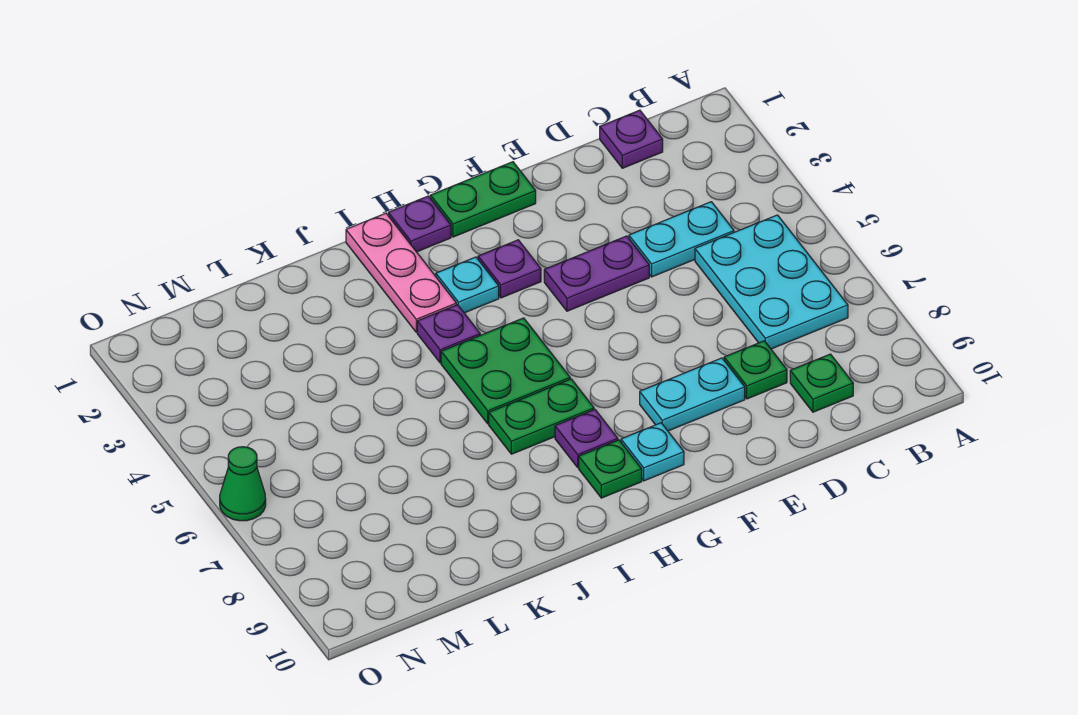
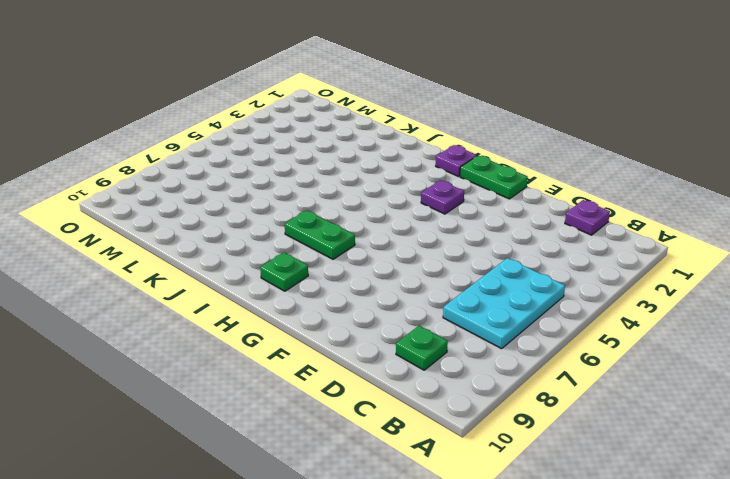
none -> cyan plate C4:D4 level 1
none -> green plate D8 level 1
none -> purple plate E4:F4 level 1

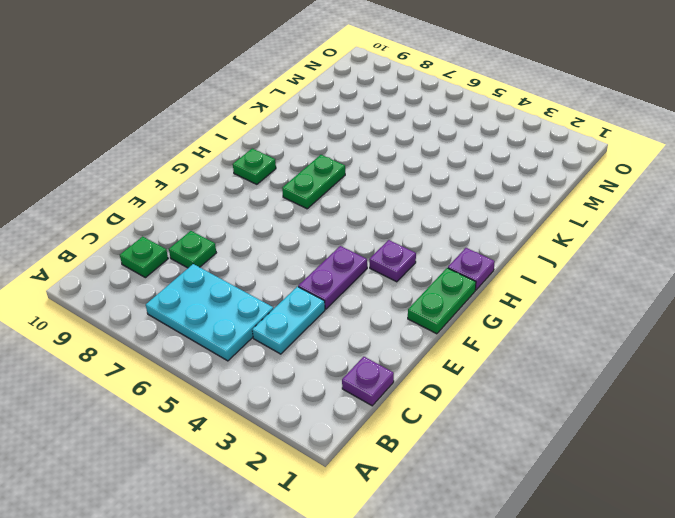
none -> cyan plate E8:F8 level 1
none -> cyan plate G9 level 1
none -> cyan plate H3 level 1

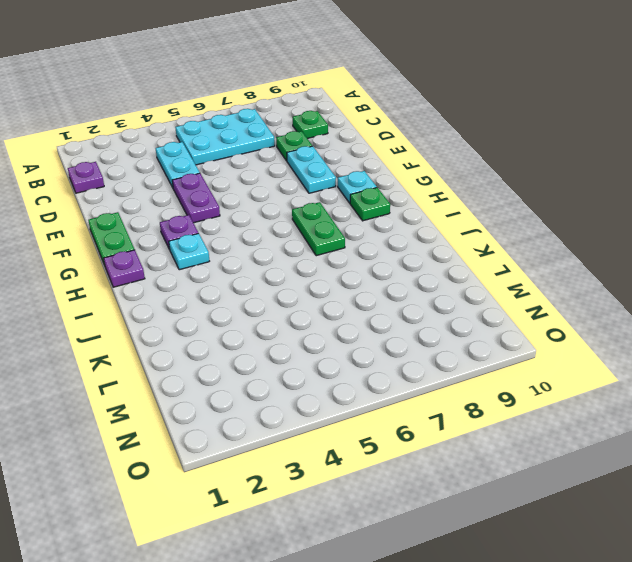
none -> green plate H5:I6 level 1
none -> purple plate H8 level 1
none -> pink plate I1:I3 level 1

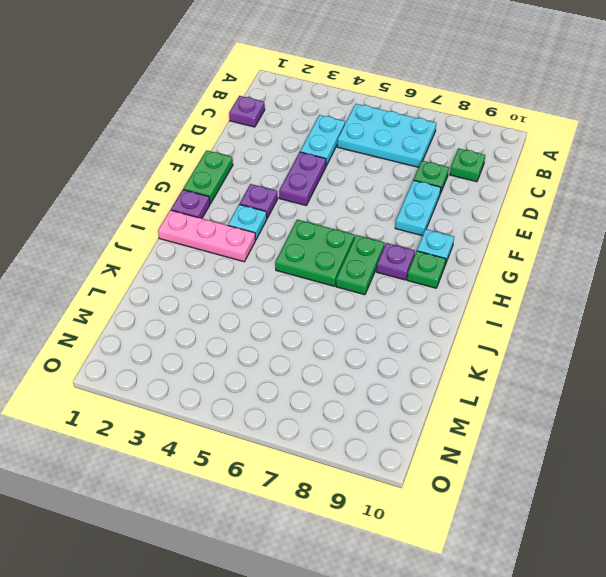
none -> purple plate I4 level 1
none -> green cone O6 level 1

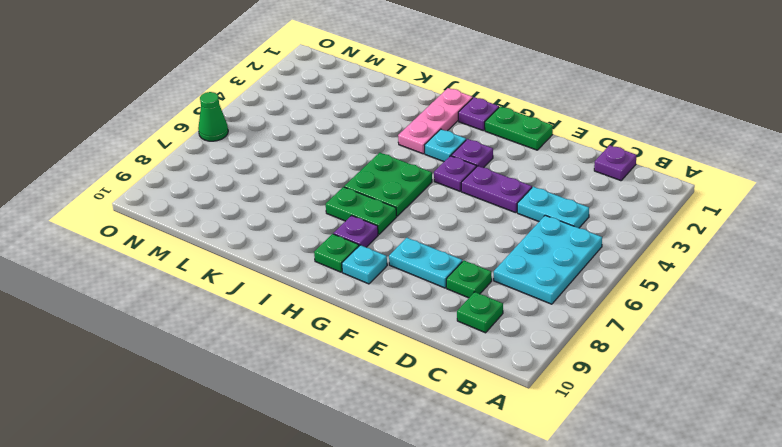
purple plate G4 level 1 -> purple plate I4 level 1

